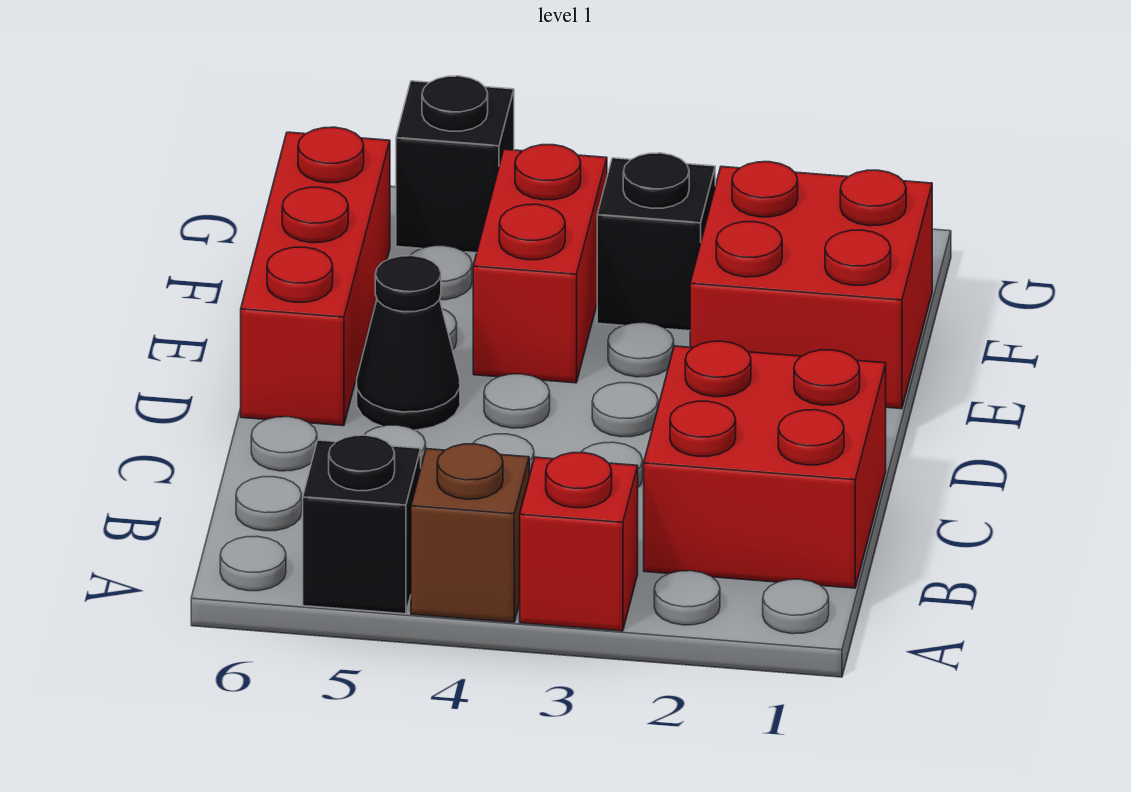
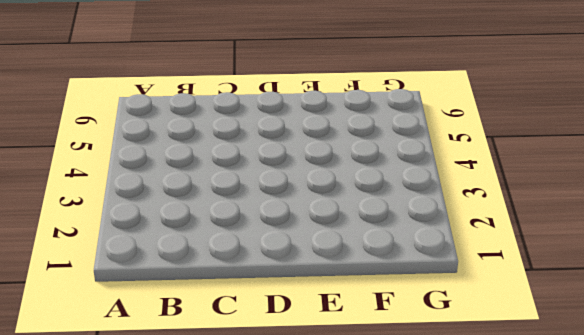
none -> red brick A3 level 1
none -> brown brick A4 level 1

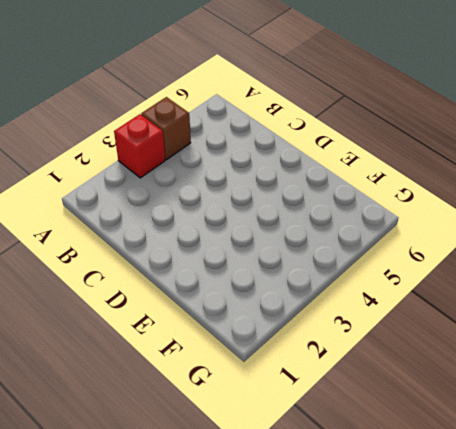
none -> black brick A5 level 1
none -> red brick B1:C2 level 1

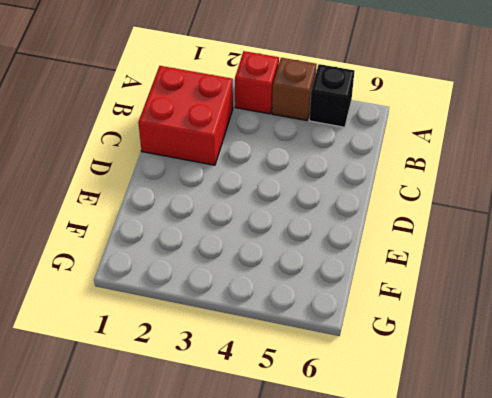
none -> black cone D5 level 1
none -> red brick D6:F6 level 1

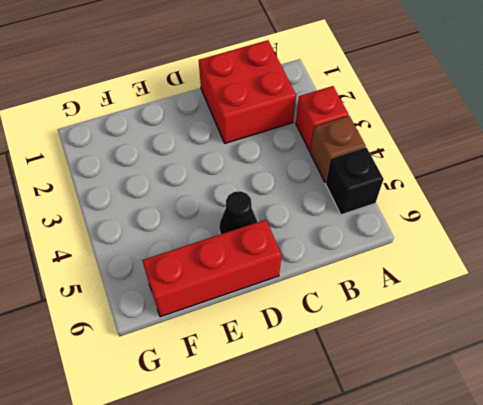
none -> red brick E1:F2 level 1
none -> red brick E4:F4 level 1

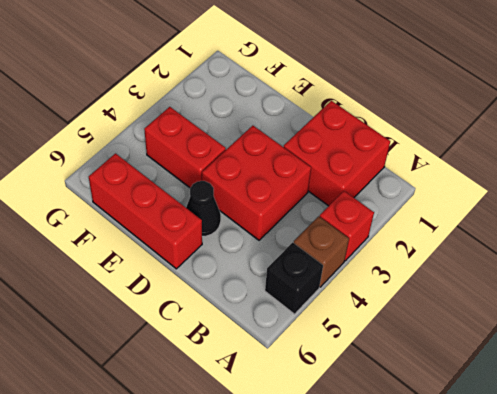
red brick C3:D4 level 1 -> red brick E1:F2 level 1
none -> black brick F3 level 1
none -> black brick G5 level 1

